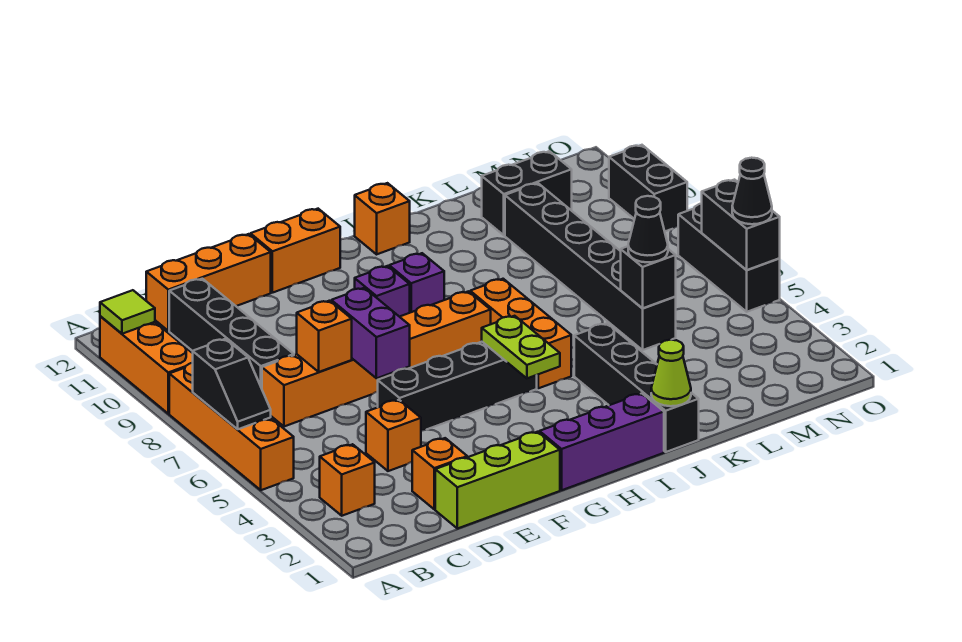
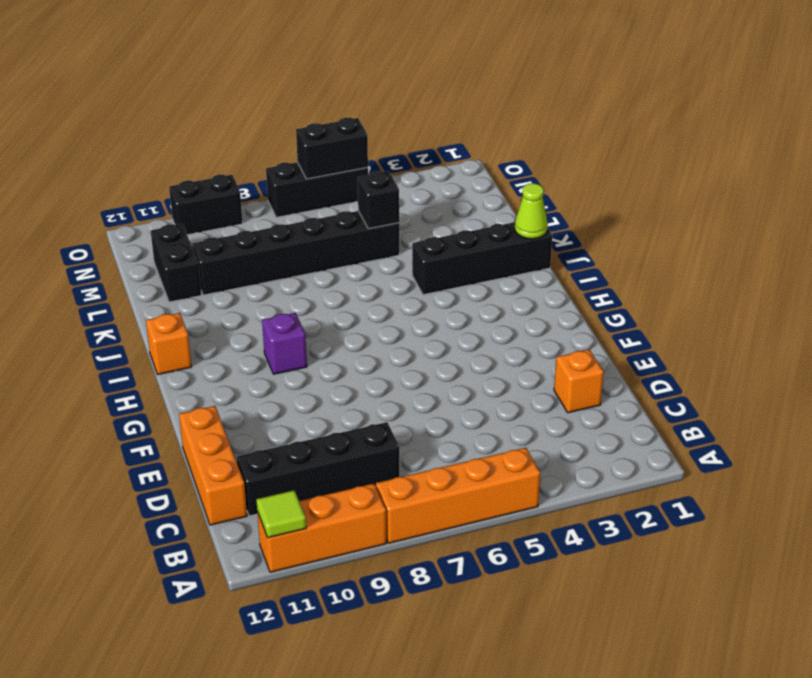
none -> orange brick B3 level 1
none -> orange brick C7:H7 level 1
none -> lime brick D1:F1 level 1
none -> orange brick D4 level 1

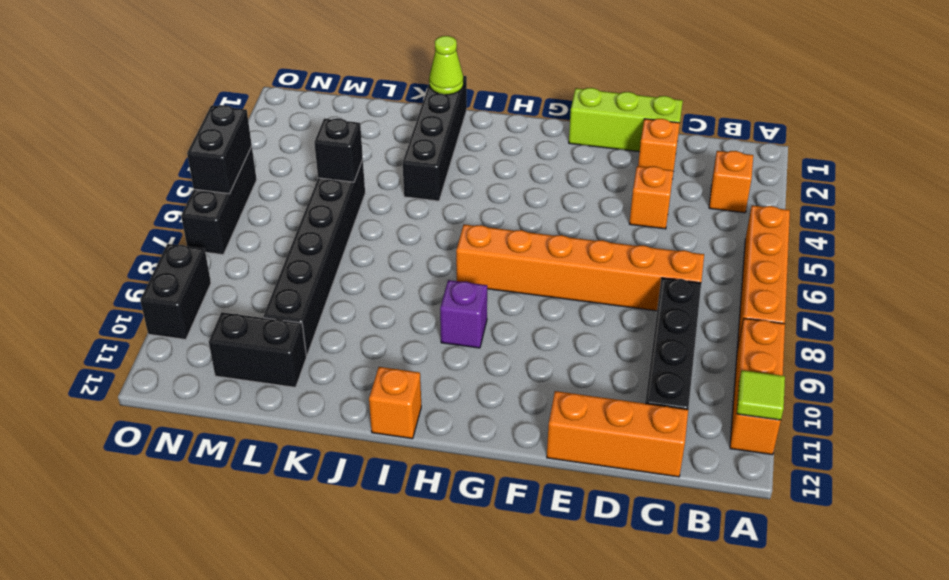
none -> black brick E5:H5 level 1
none -> orange brick F12:G12 level 1
none -> purple brick G1:I1 level 1
none -> purple brick G9 level 1

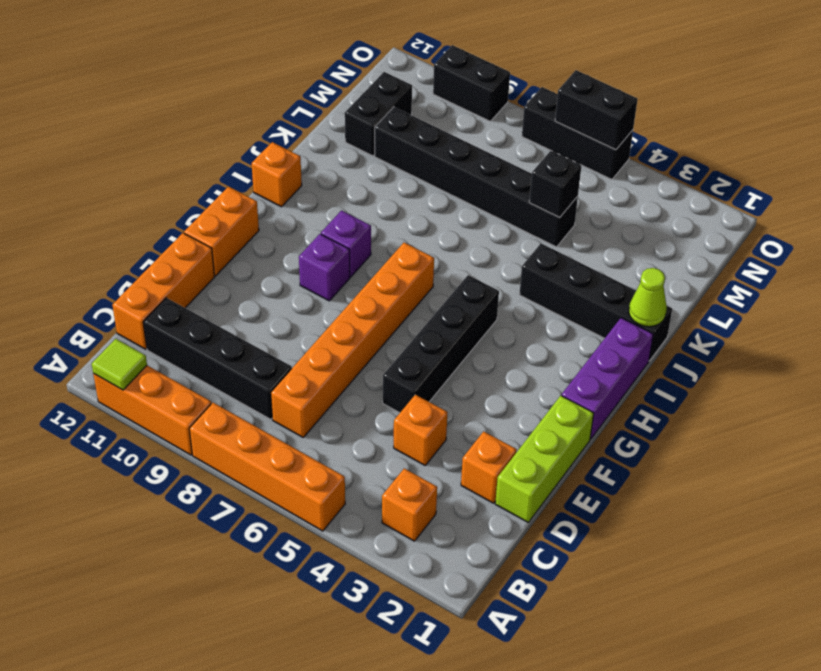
none -> orange brick I5:I7 level 1
none -> black slope A6:A7 level 2 top 7
none -> orange brick D7 level 2
none -> purple brick E6:E7 level 2

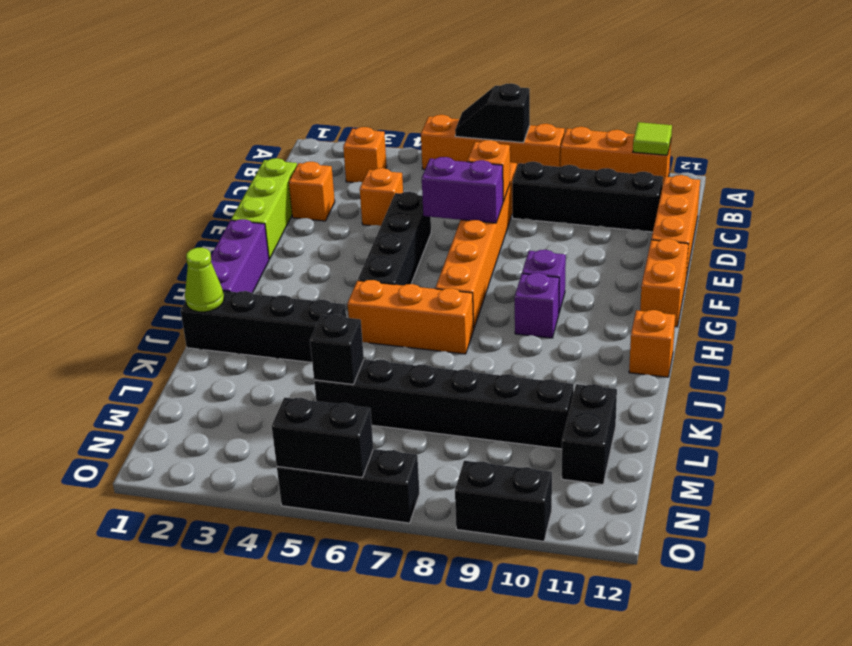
none -> lime plate H4:H5 level 2
none -> black cone L5 level 3
none -> black cone O5 level 3

